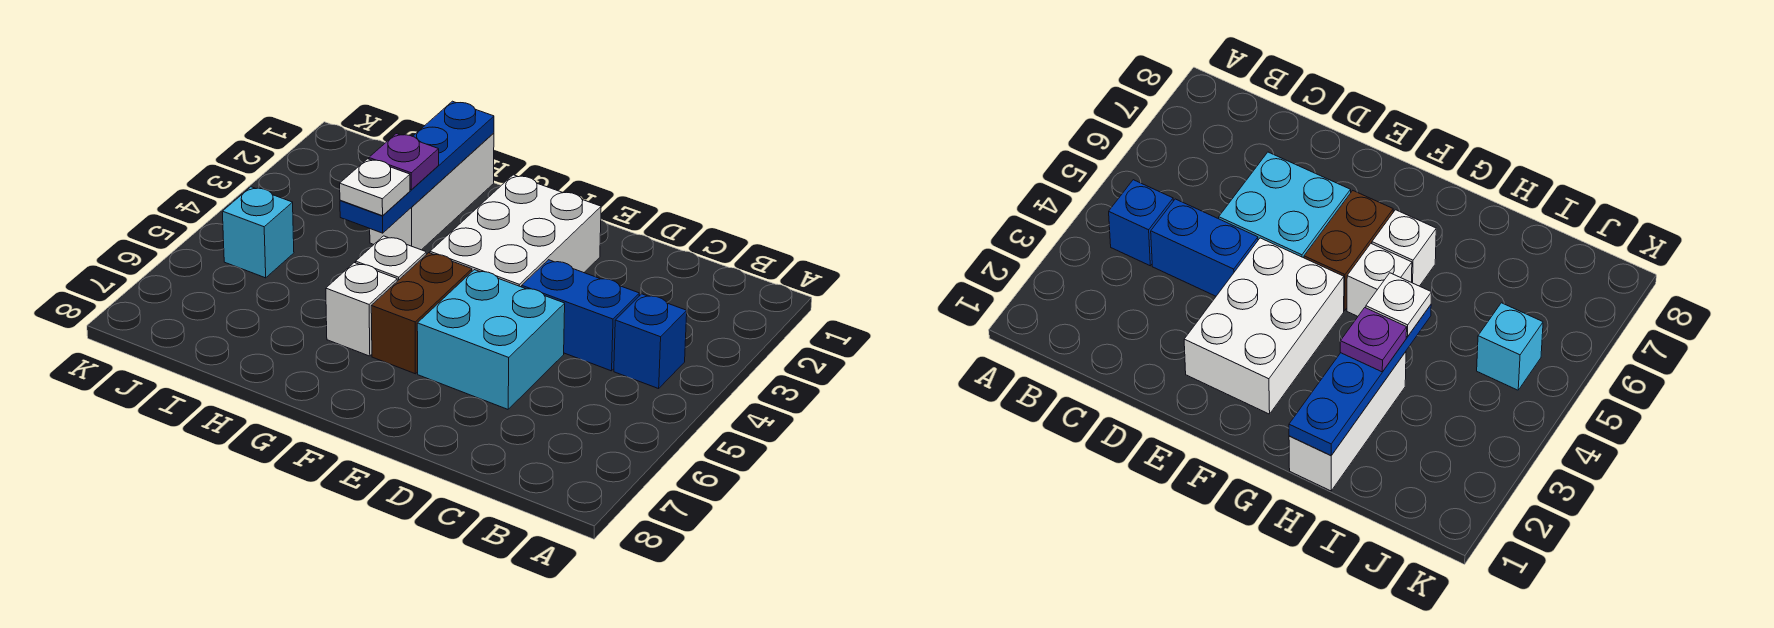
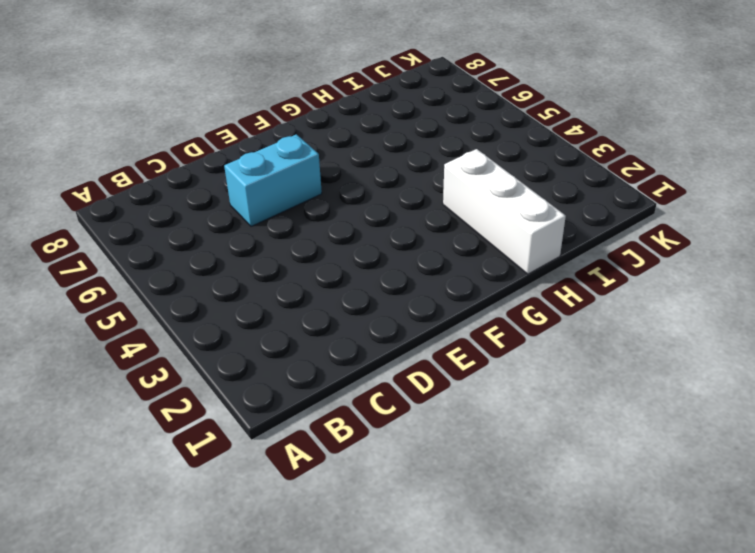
cyan brick D6:E6 level 1 -> cyan brick D5:E6 level 1
none -> blue brick B4 level 1
none -> blue brick C4:D4 level 1
none -> white brick E2:F4 level 1

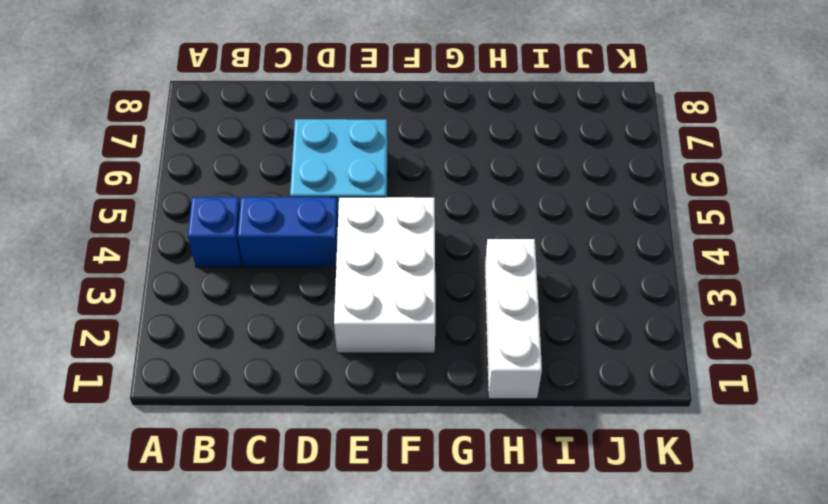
none -> brown brick F5:F6 level 1
none -> white brick G5 level 1
none -> white brick G6 level 1

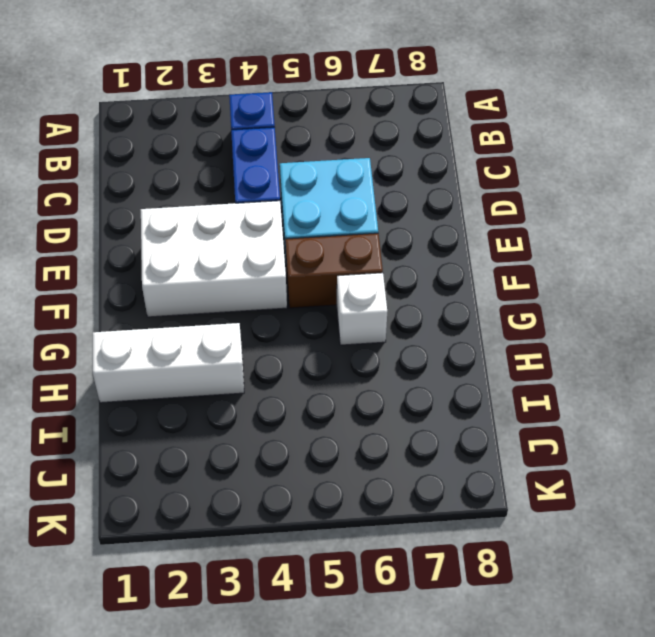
none -> white brick G5 level 1
none -> cyan brick J5 level 1
none -> blue plate H1:H4 level 2

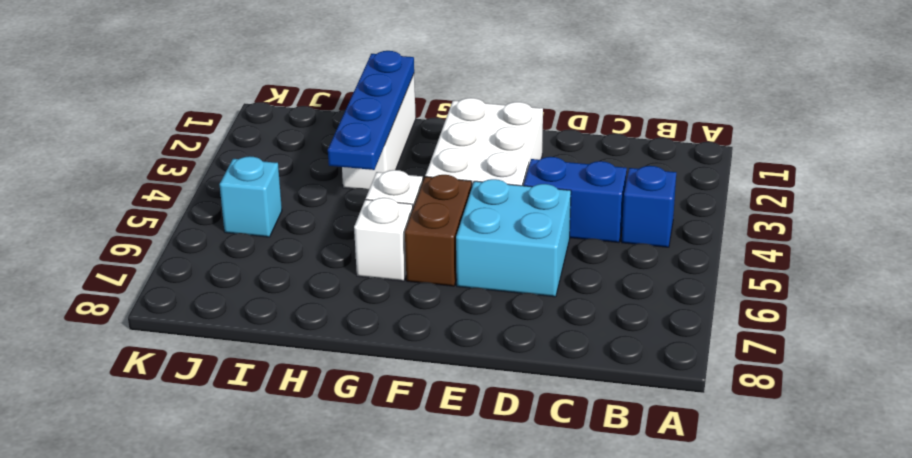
none -> purple plate H3 level 3
none -> white plate H4 level 3

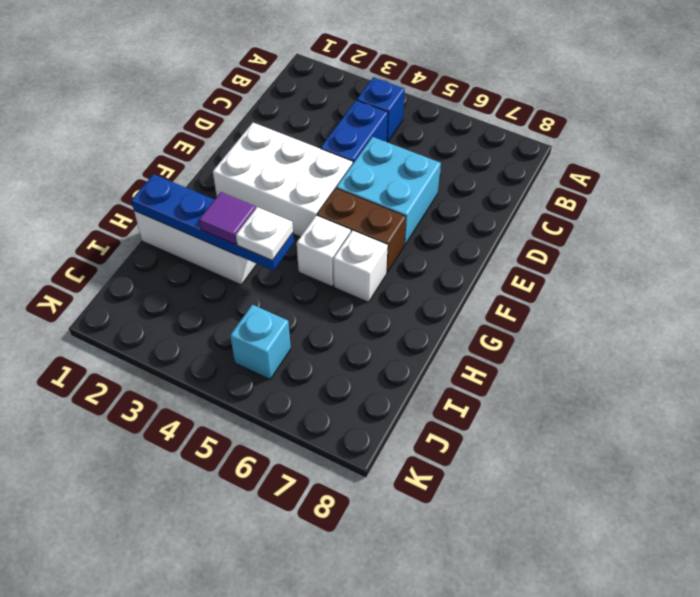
purple tile H3 level 3 -> purple plate H3 level 3

